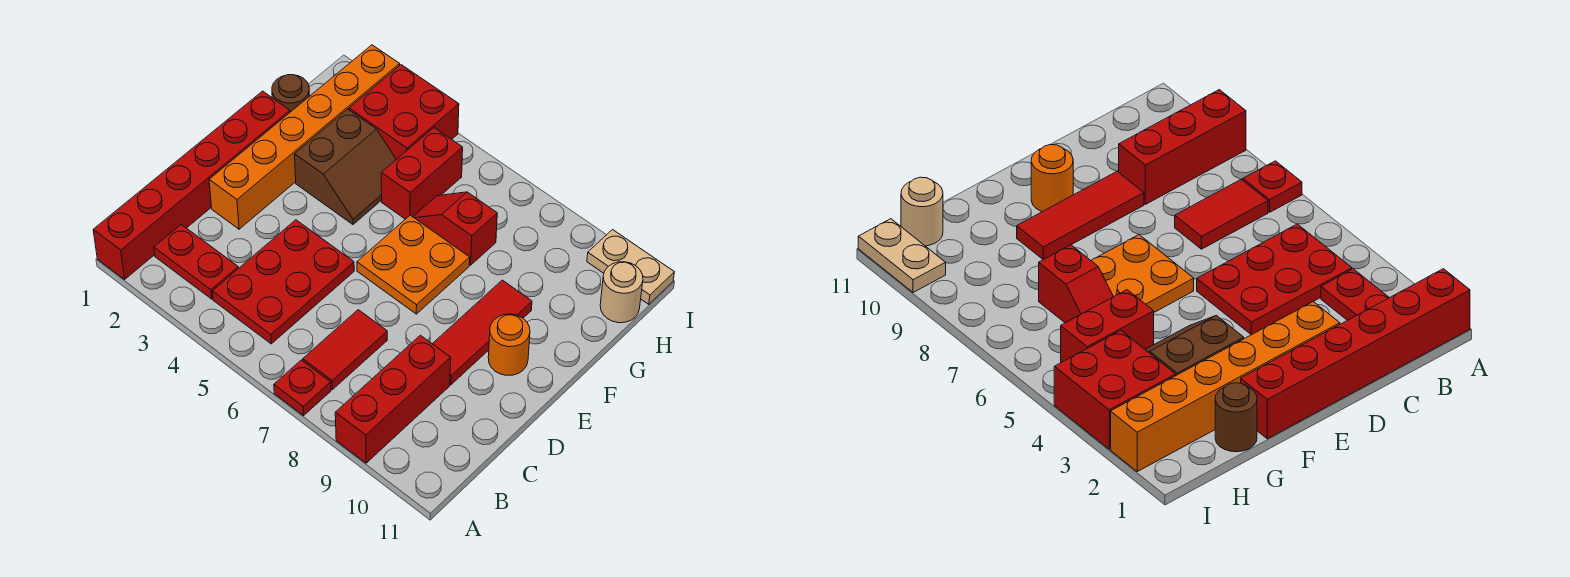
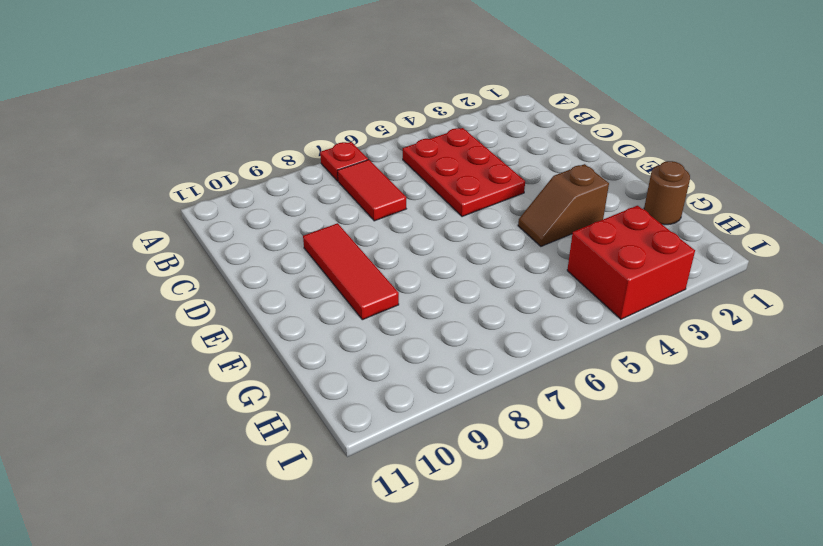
brown slope F3:F4 level 1 top 3 -> brown slope F3:G4 level 1 top 3
none -> red brick A1:F1 level 1
none -> red brick A9:C9 level 1
none -> red plate B2:B3 level 1

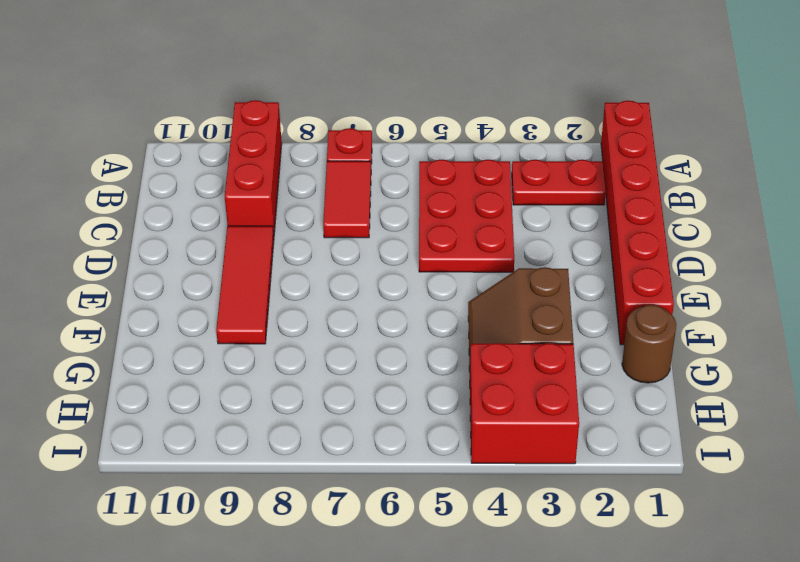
none -> orange brick D2:I2 level 1
none -> orange plate E6:F7 level 1
none -> orange round brick E10 level 1

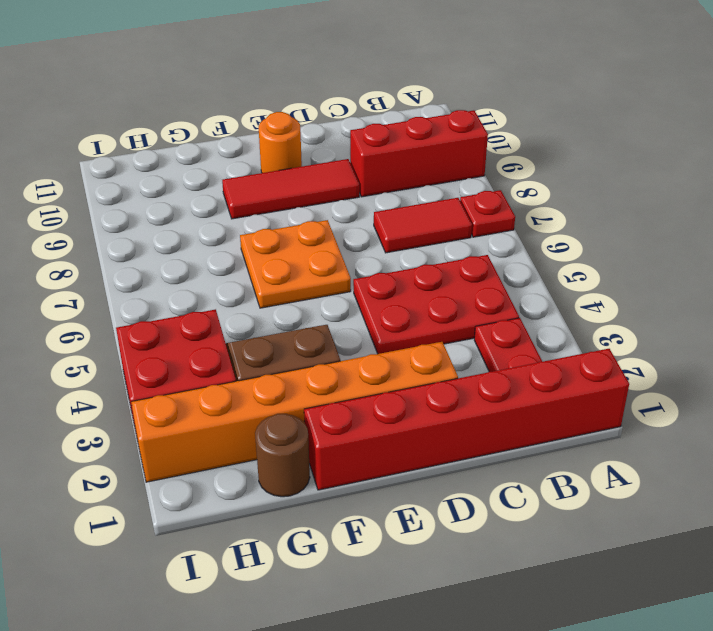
none -> red brick G5:H5 level 1
none -> red slope G6:G7 level 1 top 7
none -> tan round brick H11 level 1

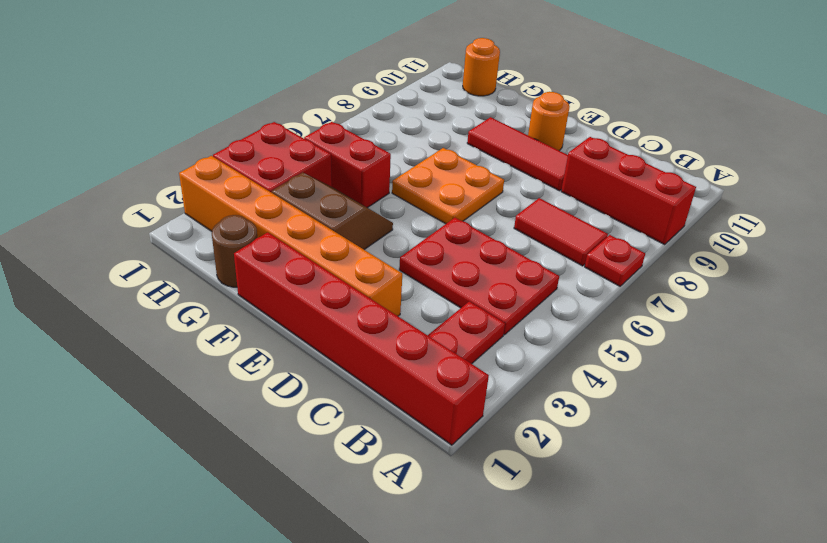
orange round brick H11 level 1 -> tan round brick H11 level 1
none -> red slope G6:G7 level 1 top 7
none -> tan plate I10:I11 level 1

